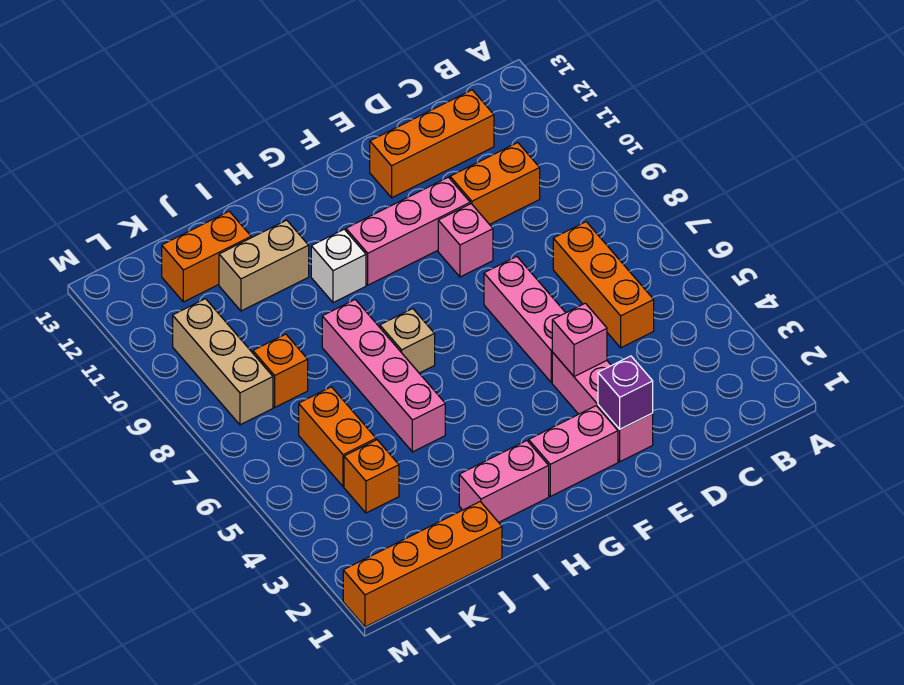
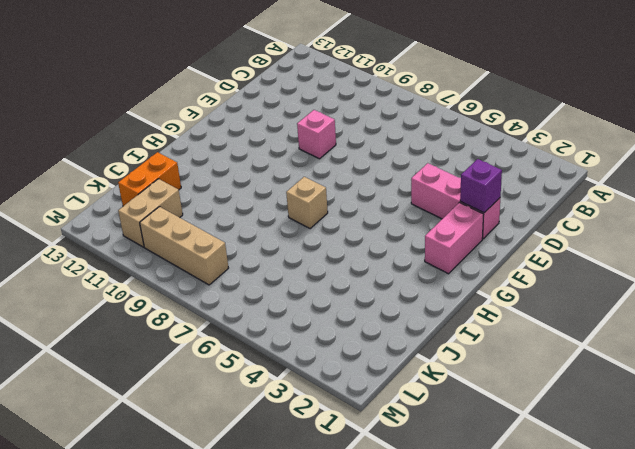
tan brick K11:L11 level 1 -> tan brick I11:J11 level 1
none -> orange brick C5:C7 level 1
none -> orange brick C10:D10 level 1
none -> orange brick C12:E12 level 1

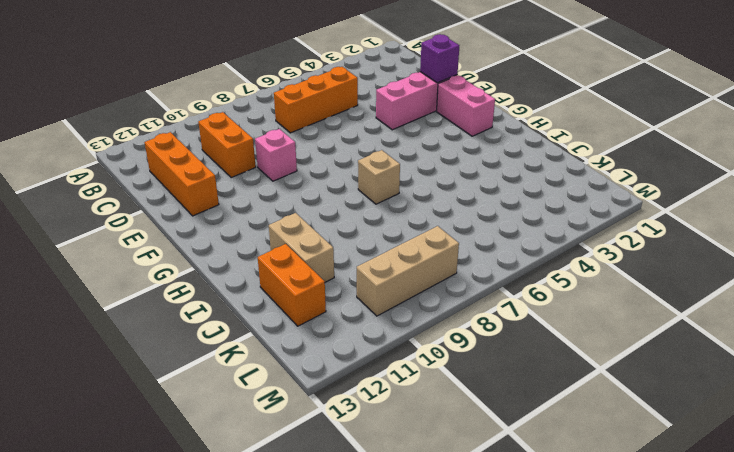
none -> pink brick E5:E7 level 1
none -> pink brick E10:G10 level 1
none -> pink brick H2:I2 level 1

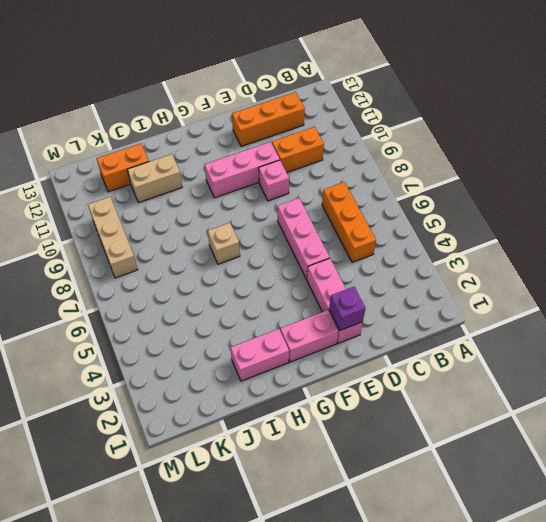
none -> white brick H10 level 1
none -> pink brick I5:I8 level 1
none -> orange brick J1:M1 level 1

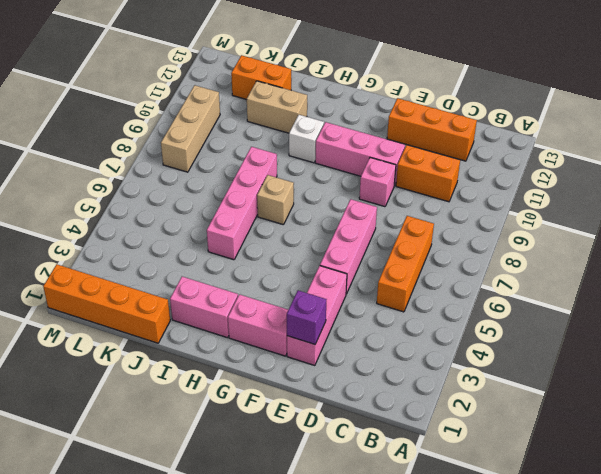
none -> orange brick K4 level 1
none -> orange brick K5:K6 level 1
none -> orange brick K8 level 1

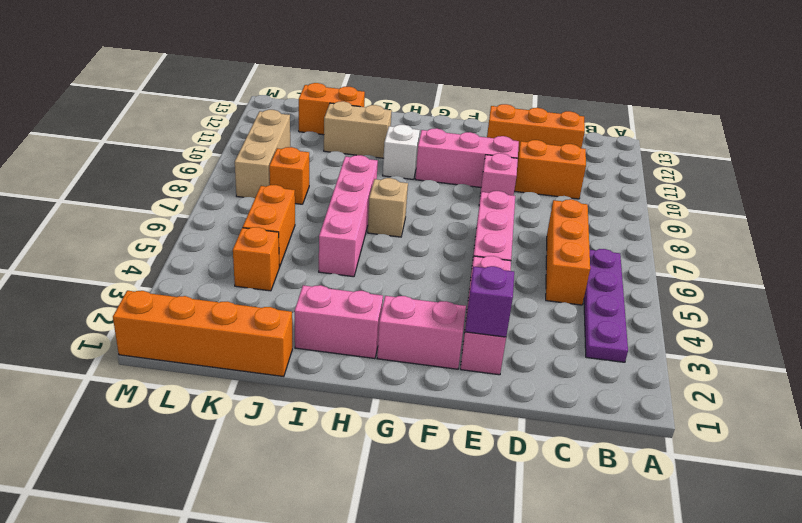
purple plate B3:B6 level 1 -> none
none -> pink brick E4 level 2

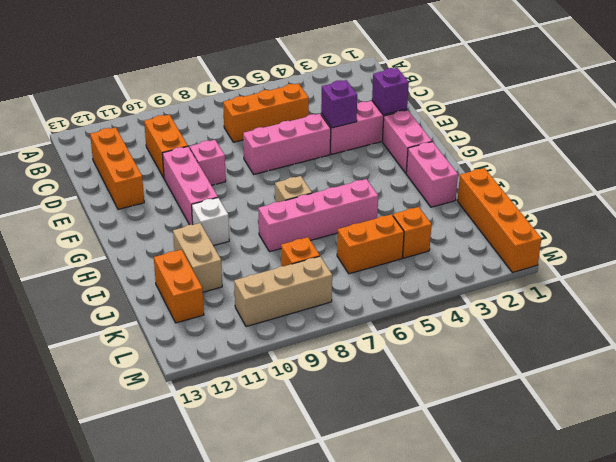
purple brick E4 level 2 -> pink brick E4 level 2

